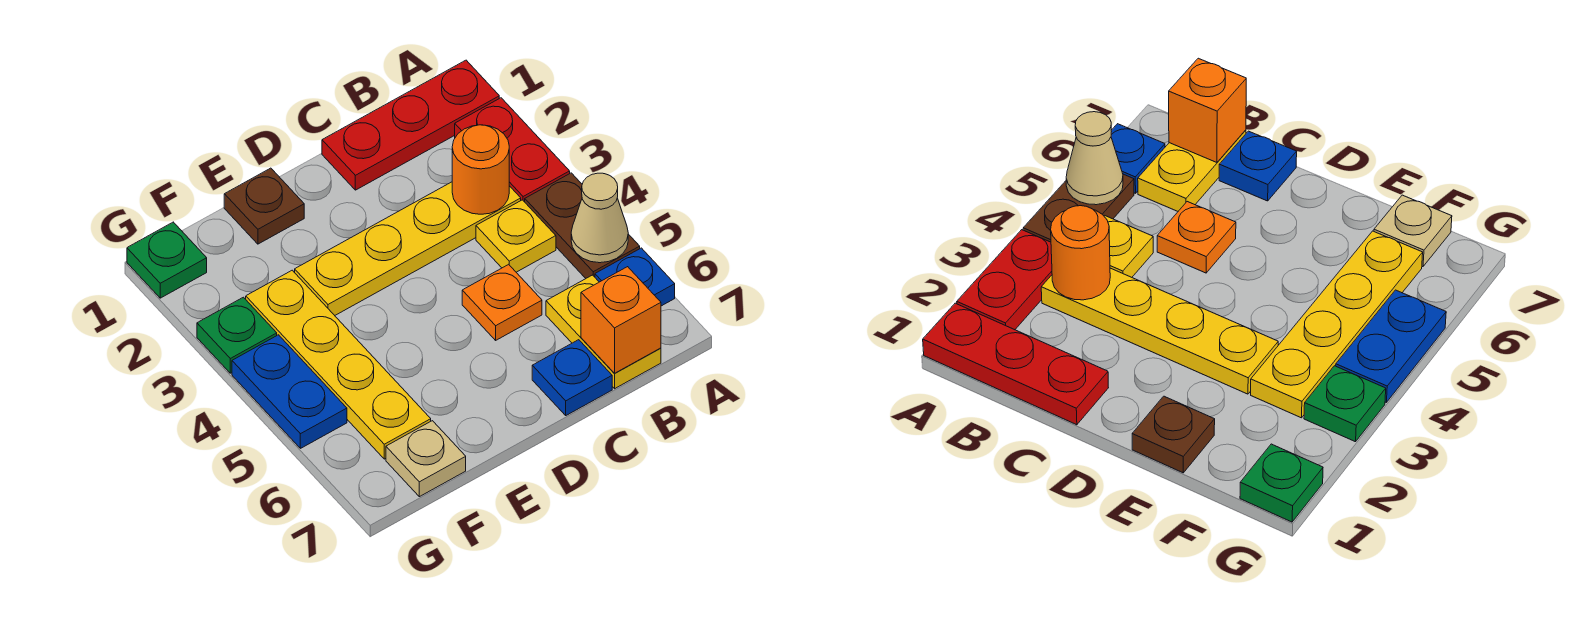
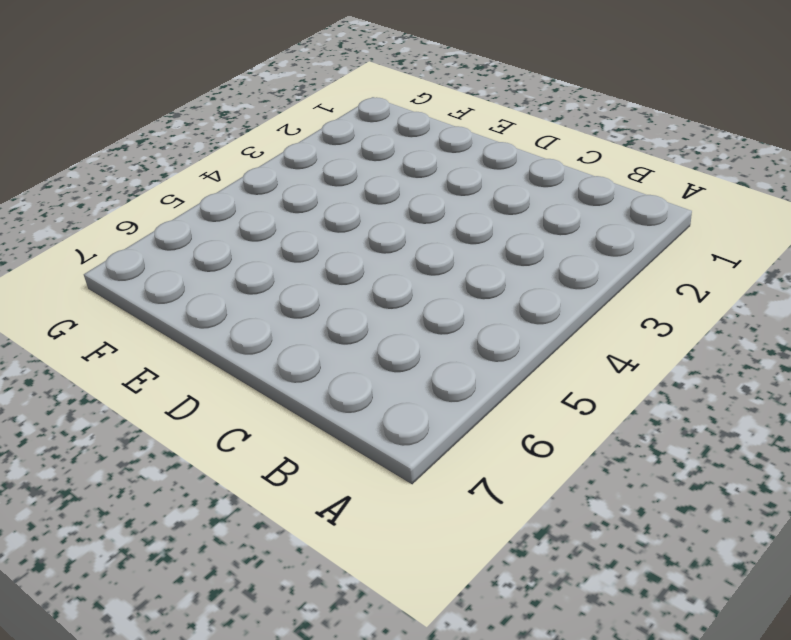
none -> red plate A1:C1 level 1
none -> red plate A2:A3 level 1
none -> brown plate A4:A5 level 1

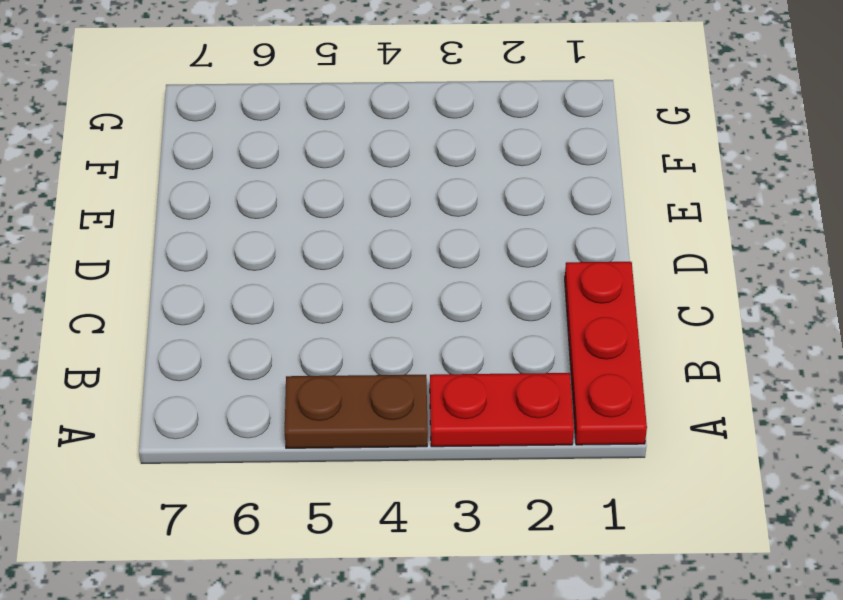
none -> blue plate A6 level 1
none -> yellow plate B3:E3 level 1
none -> yellow plate B4 level 1

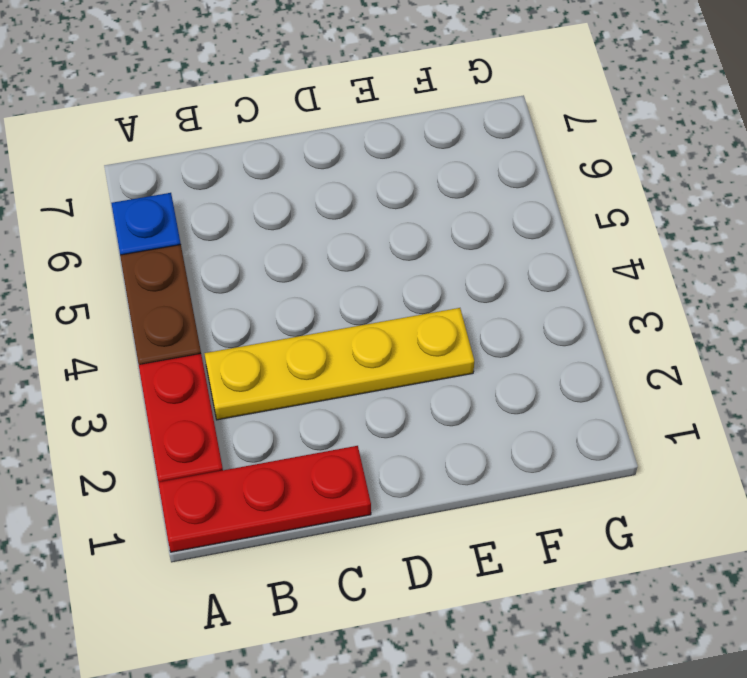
none -> yellow plate B4 level 1
none -> yellow plate B6:B7 level 1
none -> orange plate C5 level 1

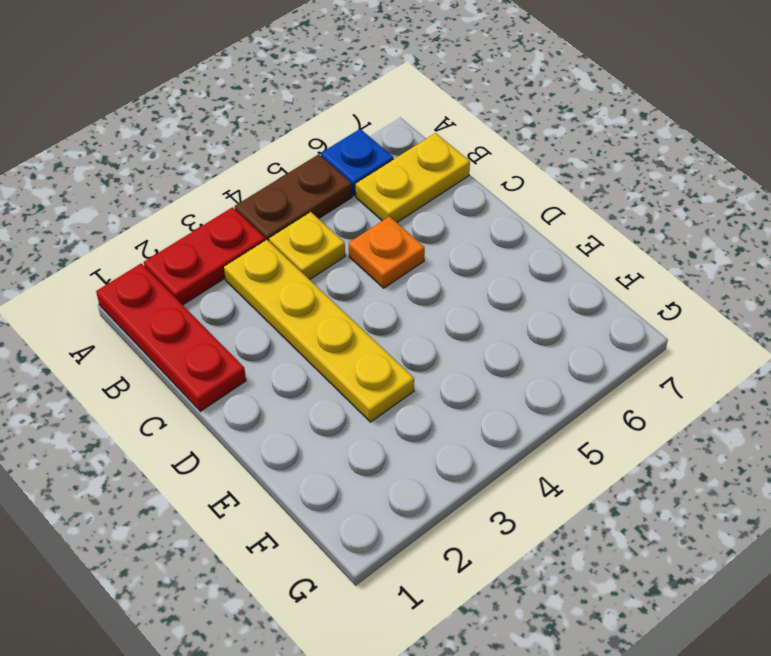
none -> blue plate C7 level 1
none -> brown plate E1 level 1
none -> yellow plate F3:F6 level 1

